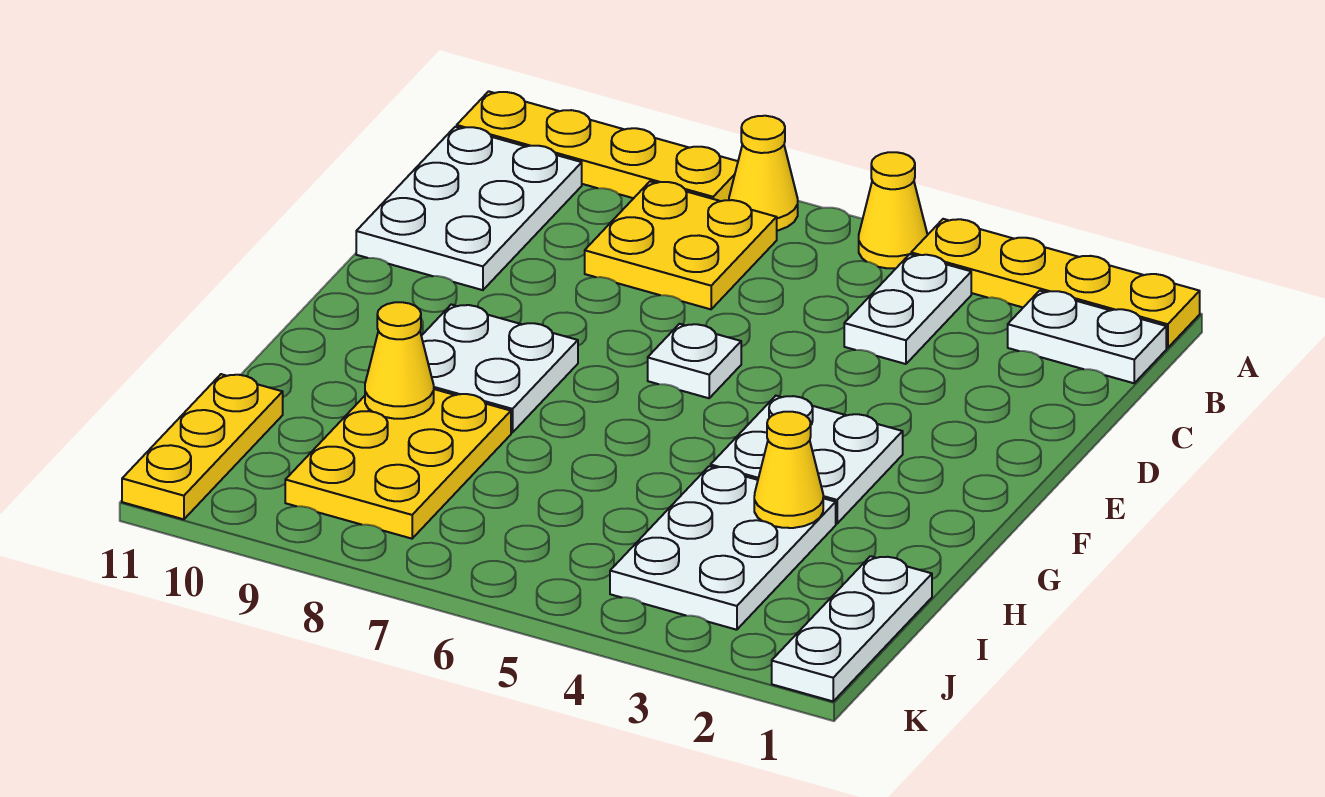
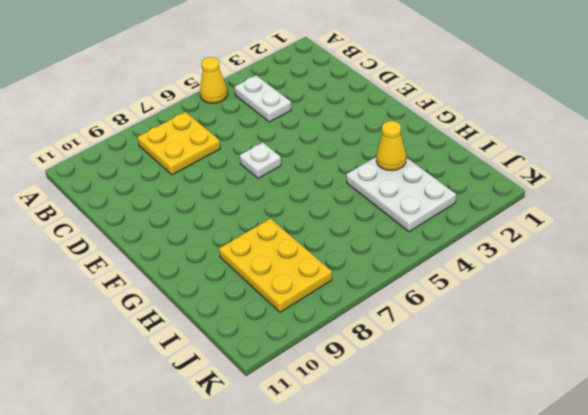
none -> yellow plate A1:A4 level 1
none -> yellow cone A7 level 1
none -> yellow plate A8:A11 level 1

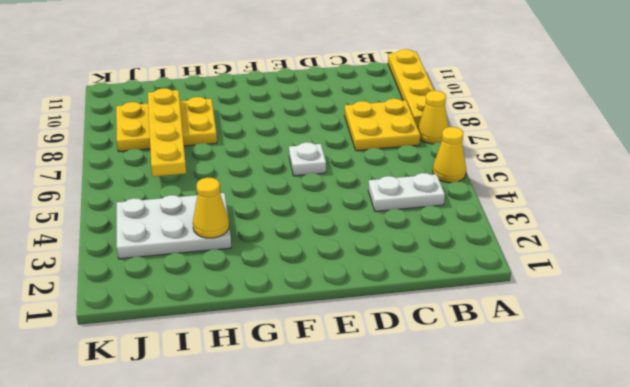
yellow plate I6:I9 level 2 -> yellow plate A1:A4 level 1
none -> white plate B1:B2 level 1
none -> white plate B10:D11 level 1
none -> white plate F3:G4 level 1

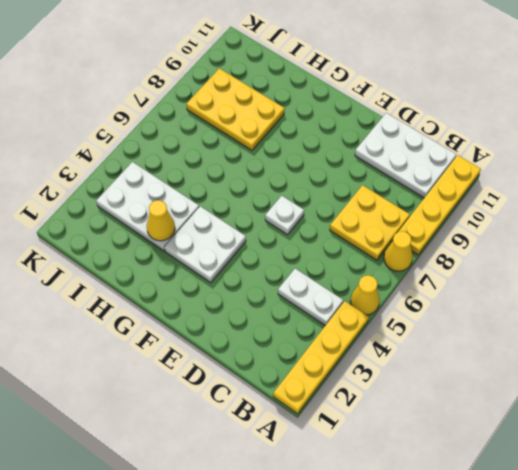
none -> white plate B1:B2 level 1
none -> white plate F8:G9 level 1
none -> white plate I1:K1 level 1

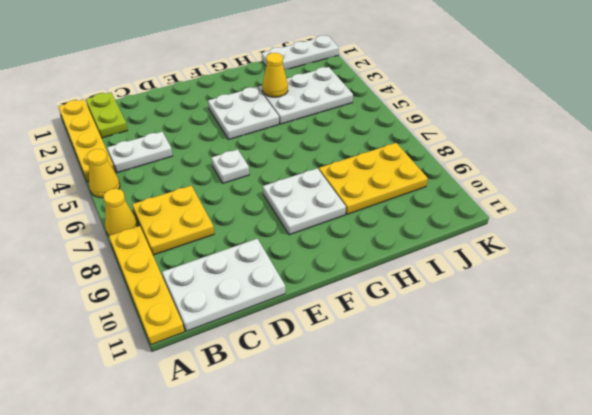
lime plate B1:B2 level 1 -> white plate B1:B2 level 1
none -> yellow plate I11:K11 level 1
none -> yellow cone H9 level 2

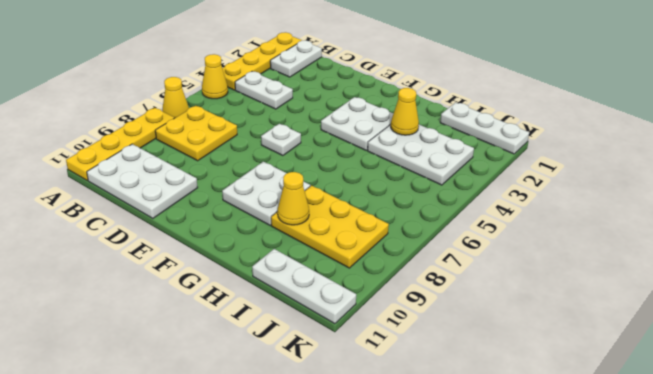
white plate I11:K11 level 1 -> yellow plate I11:K11 level 1

